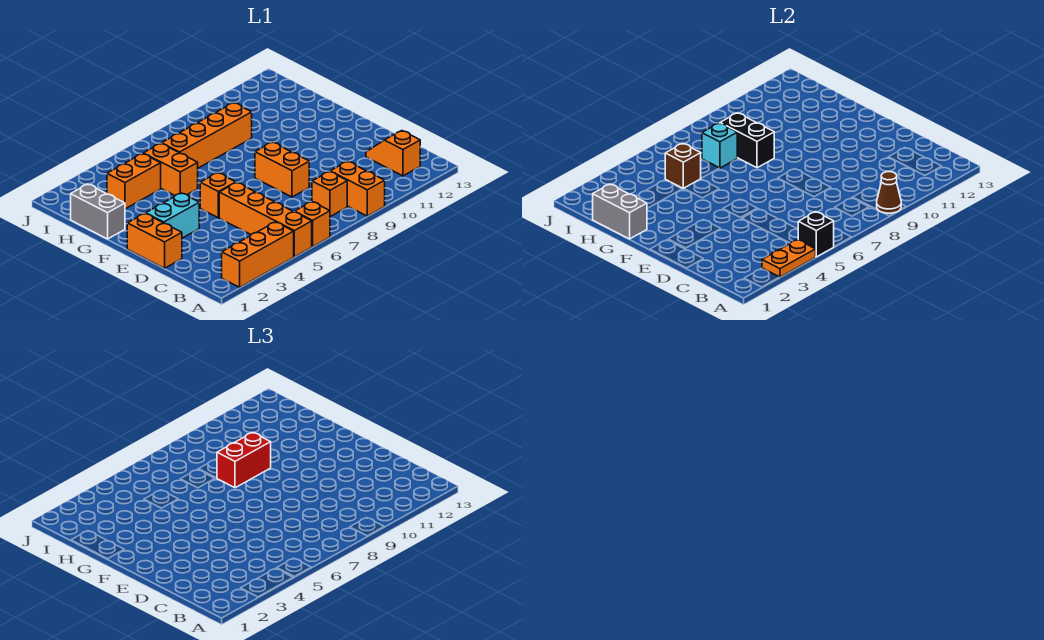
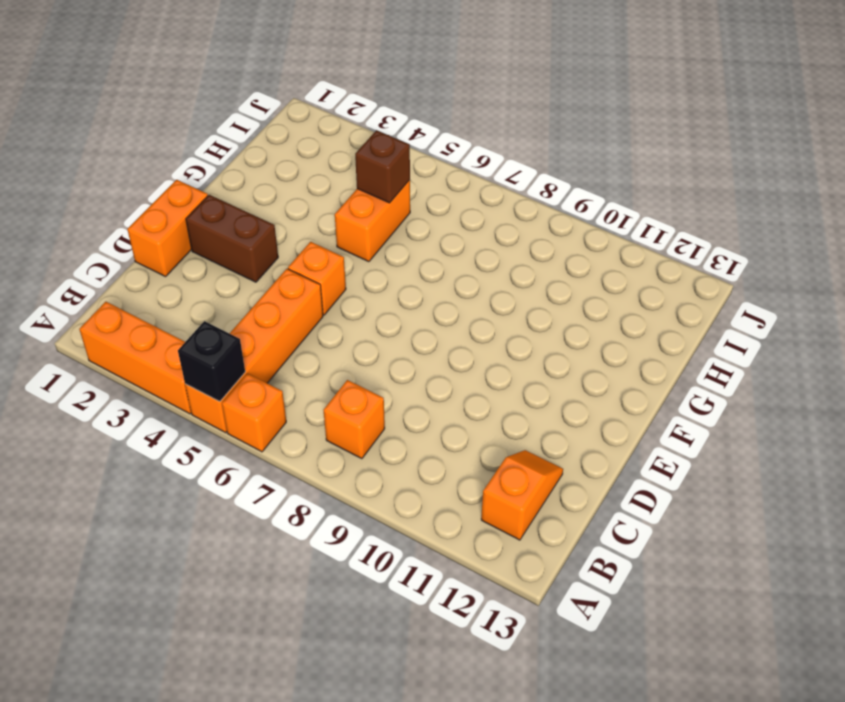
brown brick E2:E3 level 1 -> cyan brick E2:E3 level 1
none -> orange brick A9:B9 level 1
none -> orange brick D8:E8 level 1
none -> grey brick G1:H1 level 1

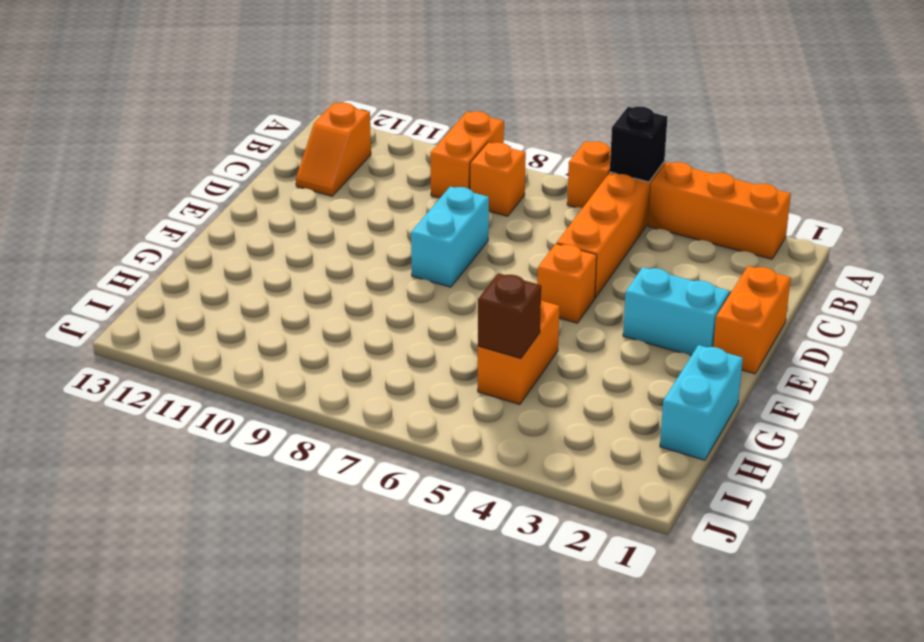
cyan brick D8:E8 level 1 -> orange brick D8:E8 level 1
cyan brick G1:H1 level 1 -> grey brick G1:H1 level 1
none -> orange brick H3:H4 level 1
none -> orange brick H6:H9 level 1
none -> orange plate A3:A4 level 2

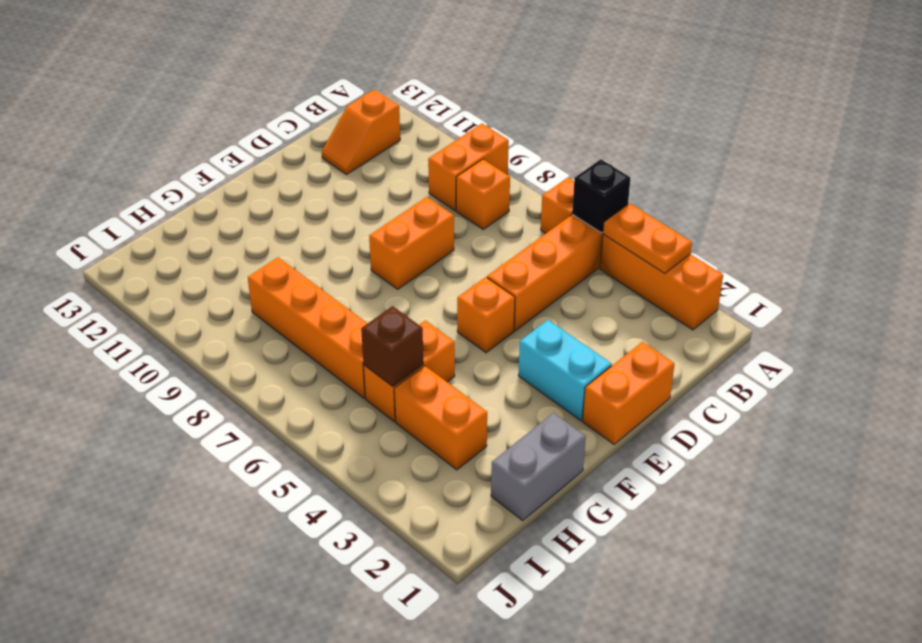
none -> brown cone A9 level 2
none -> grey brick G1:H1 level 2
none -> black brick G8:H8 level 2

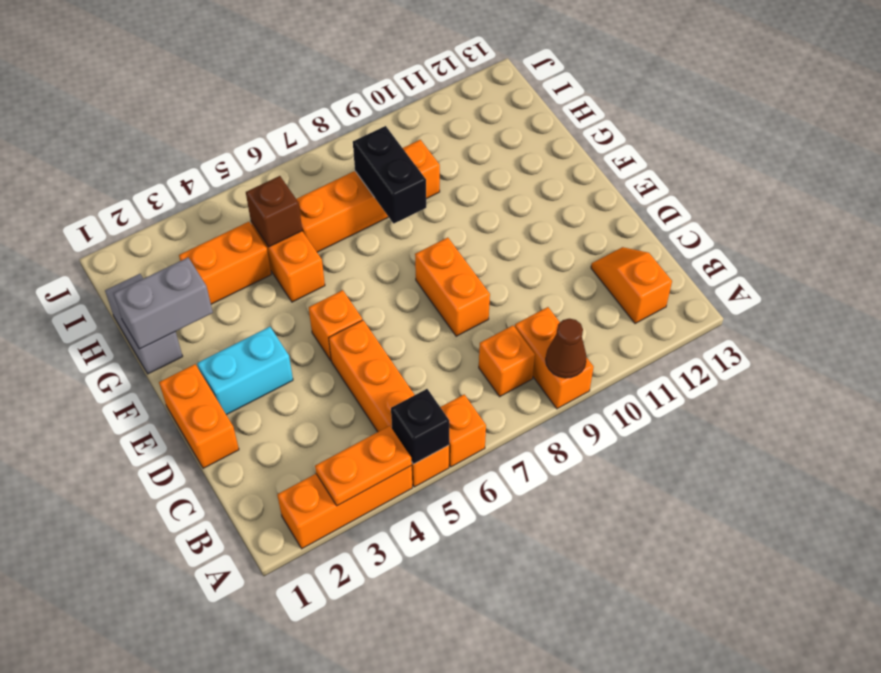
grey brick G1:G2 level 2 -> grey brick G1:H1 level 2
none -> cyan brick H7 level 2
none -> red brick G8:G9 level 3

